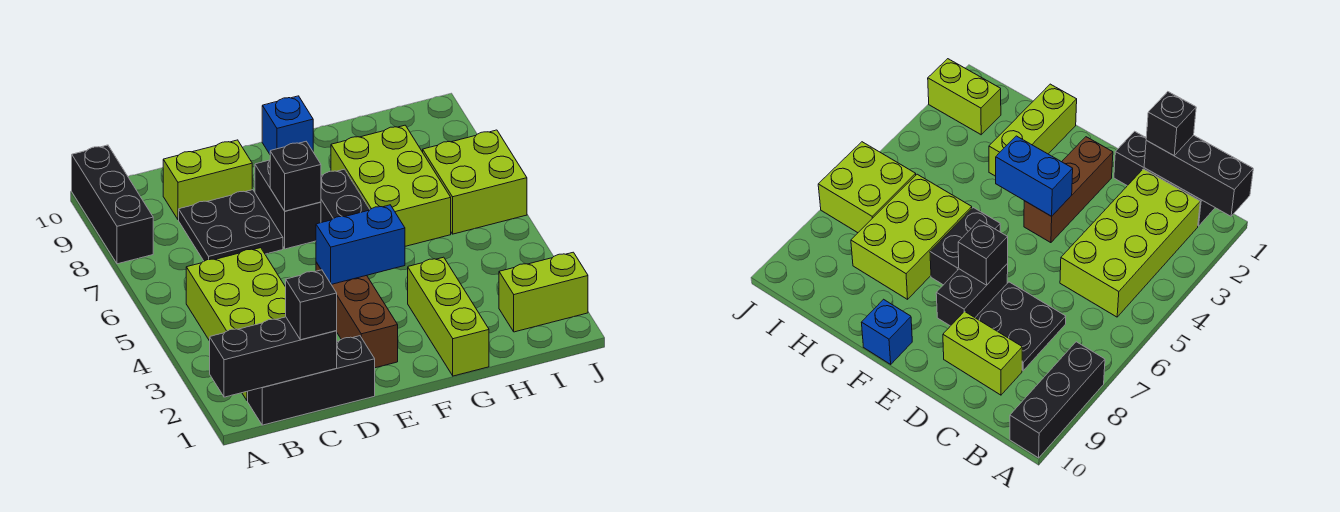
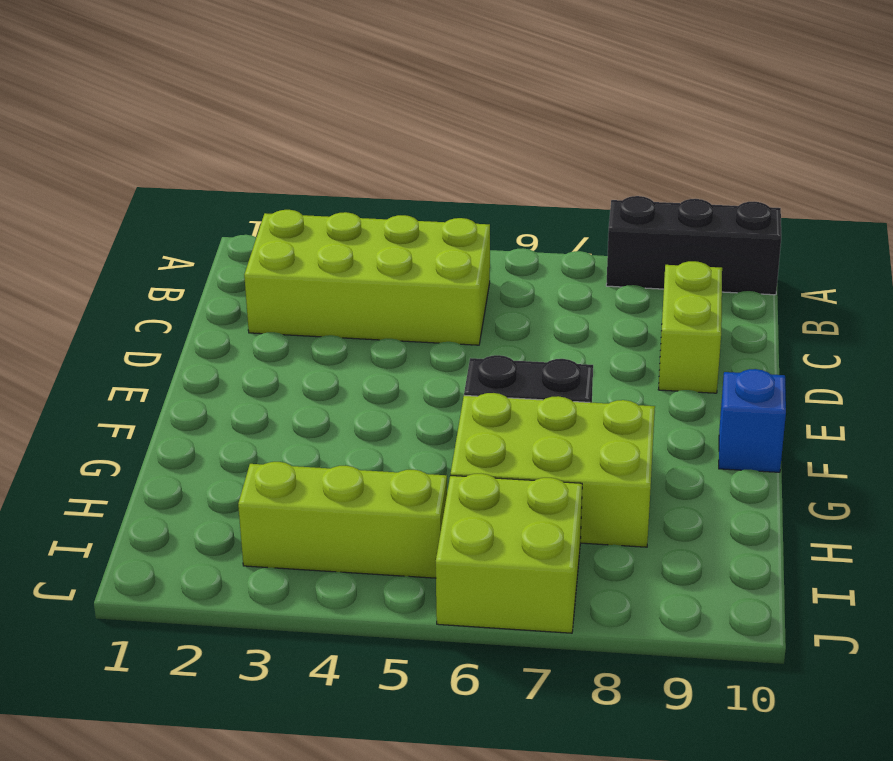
lime brick I3:I5 level 1 -> lime brick G1:G3 level 1
none -> black brick B1:D1 level 1
none -> black plate C7:D8 level 1
none -> brown brick E2:E4 level 1

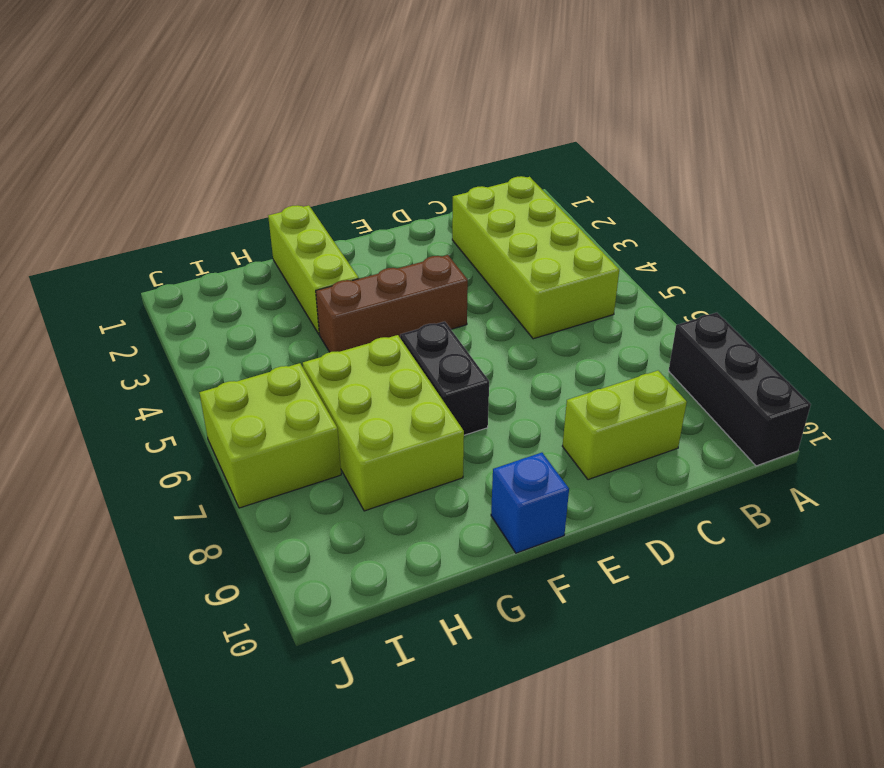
brown brick E4:G4 level 1 -> brown brick E2:E4 level 1
none -> black brick B1:D1 level 1
none -> black plate C7:D8 level 1
none -> black brick E7:E8 level 1

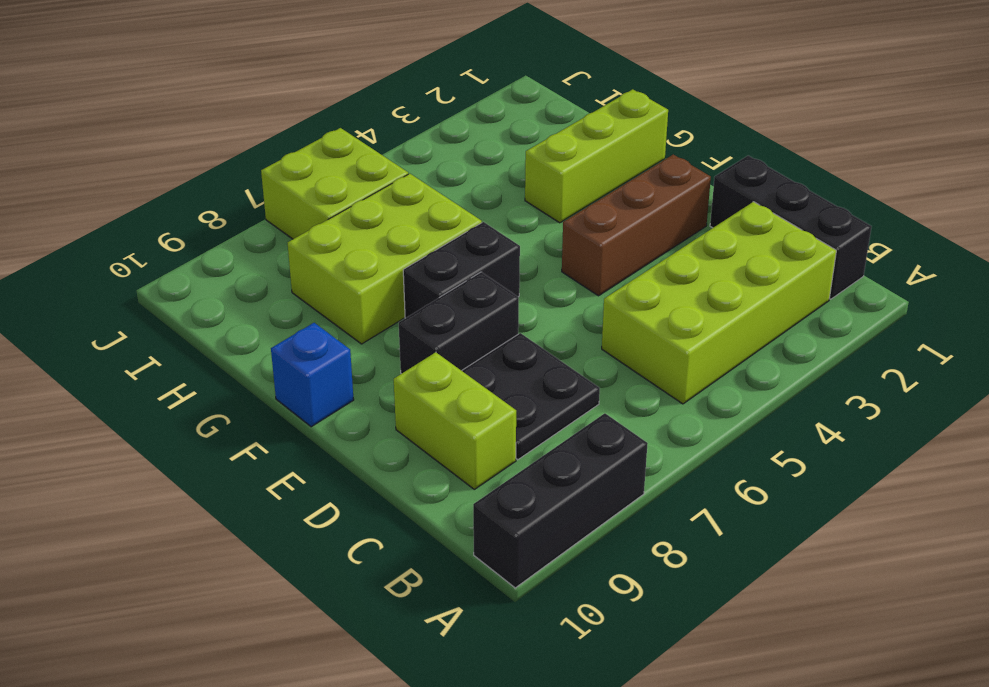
none -> lime brick I2:J2 level 1
none -> black brick A1:C1 level 2
none -> blue brick E4:F4 level 2

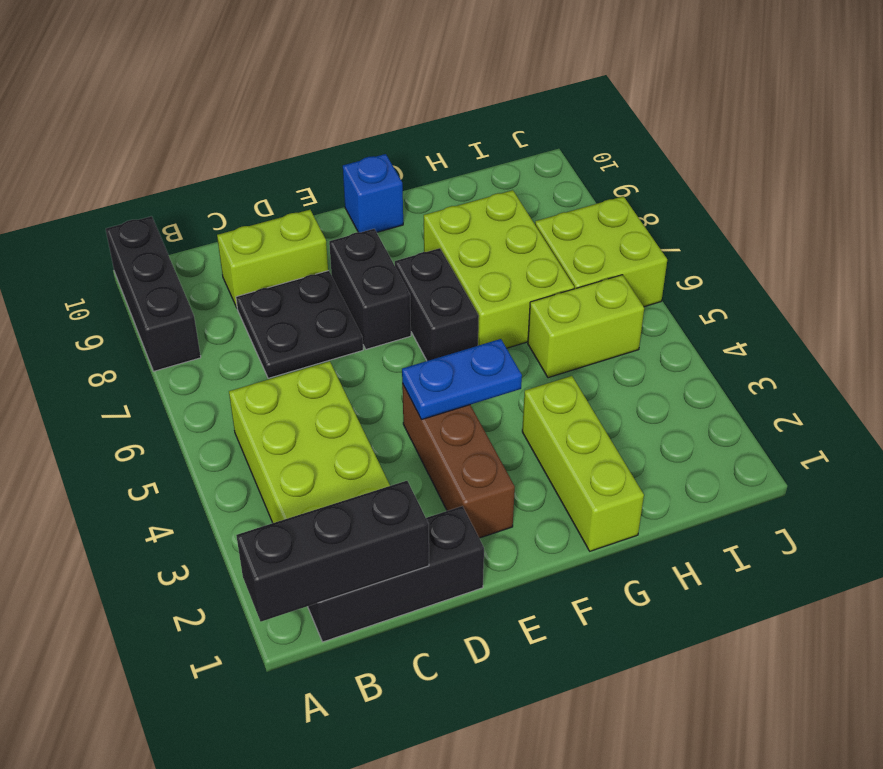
blue plate E4:F4 level 2 -> blue brick E4:F4 level 2
lime brick H5:I5 level 1 -> lime brick I2:J2 level 1
none -> black brick E7 level 2
none -> black brick C1 level 3

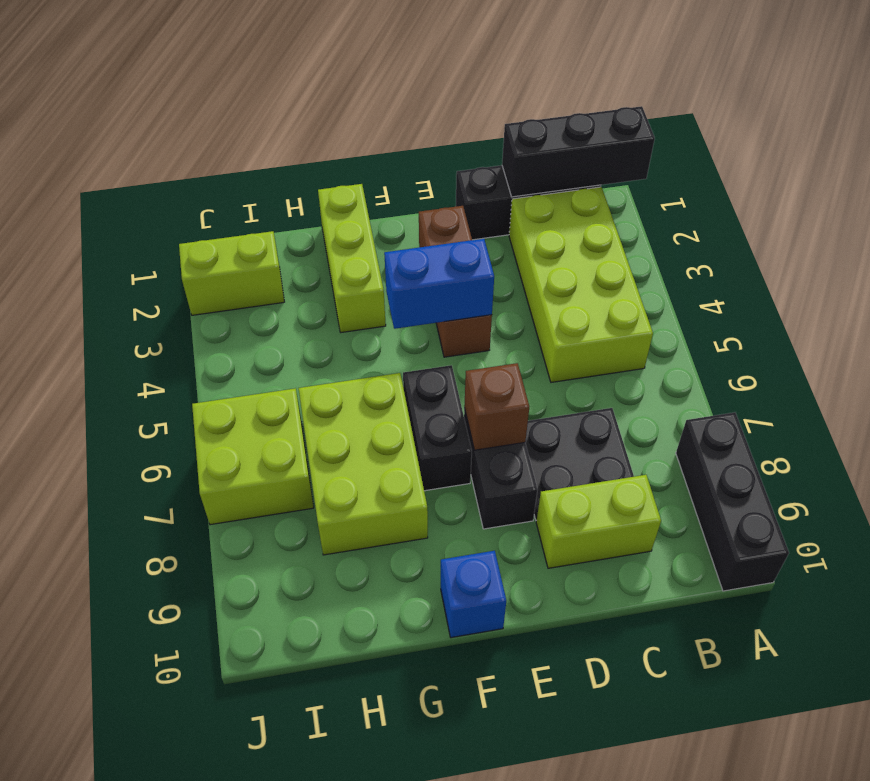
brown brick E7 level 2 -> black brick E7 level 2
none -> black brick C1 level 3

